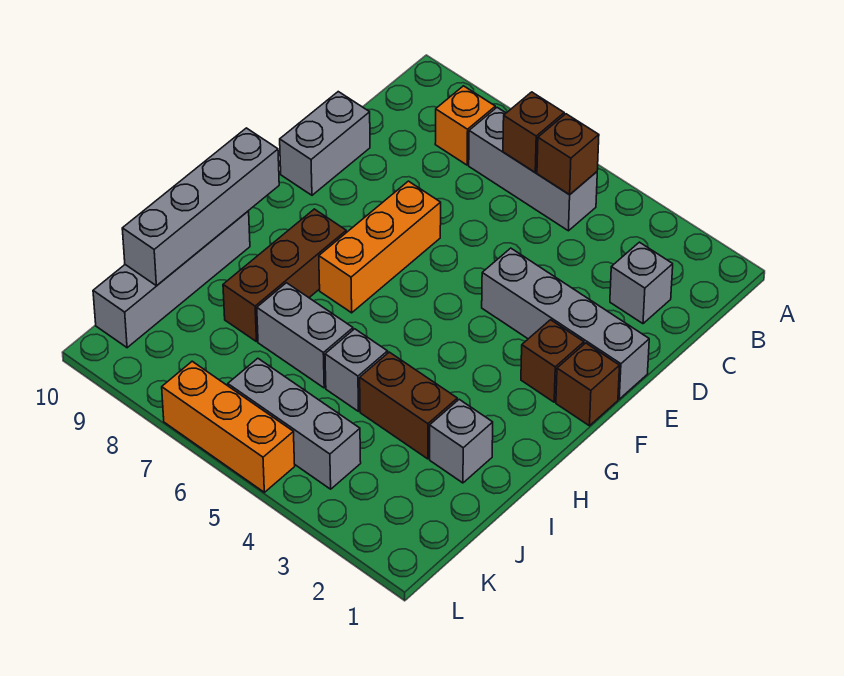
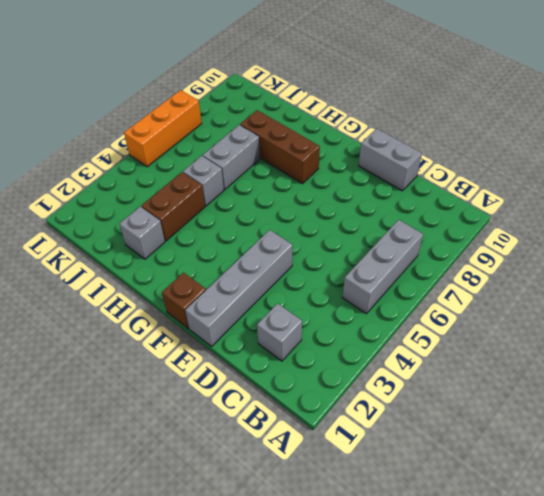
none -> orange brick B8 level 1
none -> orange brick E7:G7 level 1
none -> brown brick F2 level 1

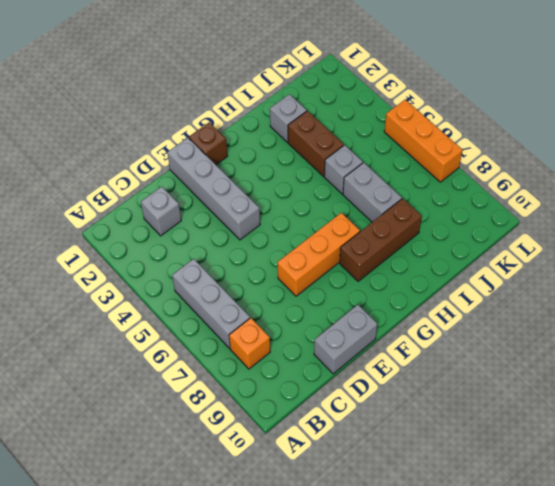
none -> brown brick F2 level 1
none -> grey brick H10:K10 level 1
none -> grey brick K4:K6 level 1

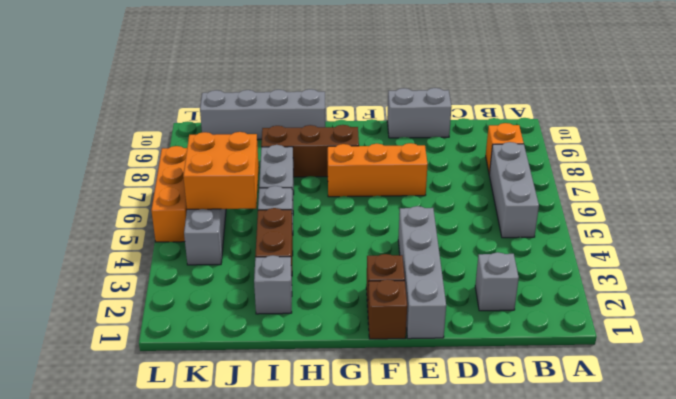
orange brick J5:K6 level 2 -> none
none -> brown brick B5 level 2
none -> brown brick B6 level 2
none -> grey brick G10:J10 level 2

